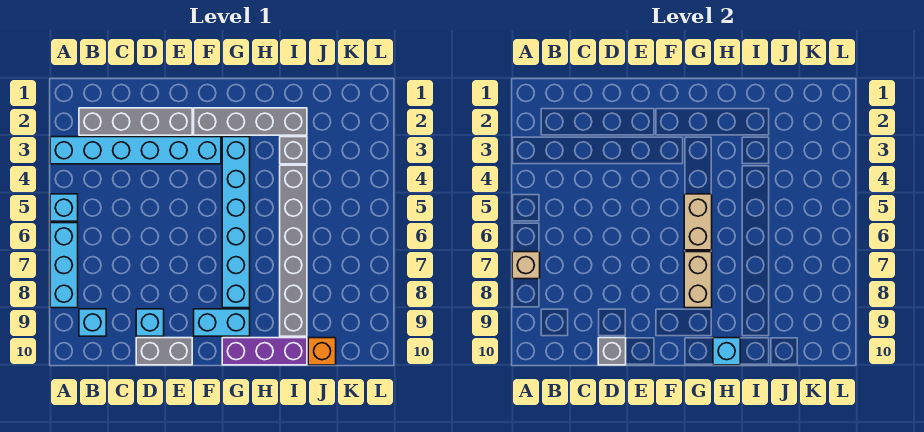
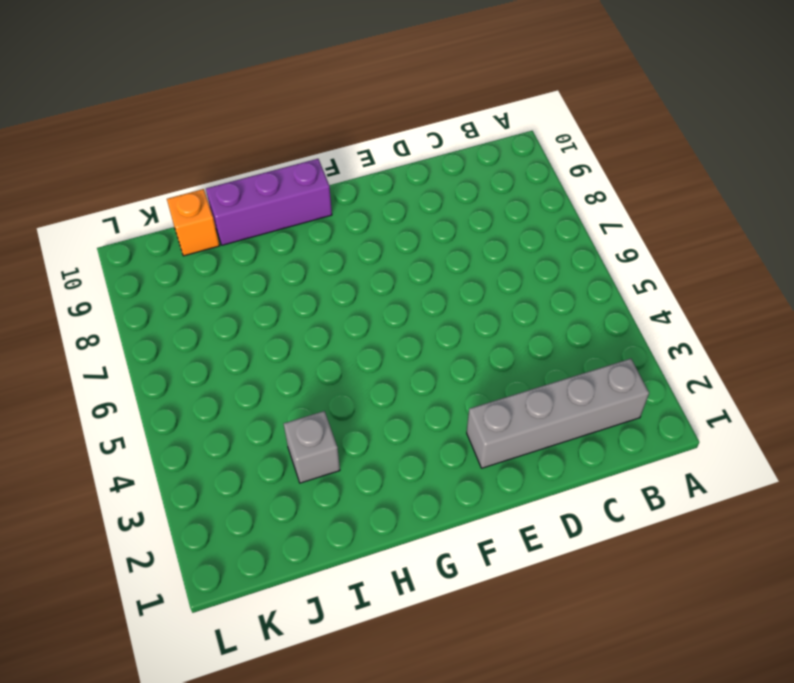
none -> cyan brick A3:F3 level 1
none -> cyan brick A5 level 1
none -> cyan brick A6:A8 level 1

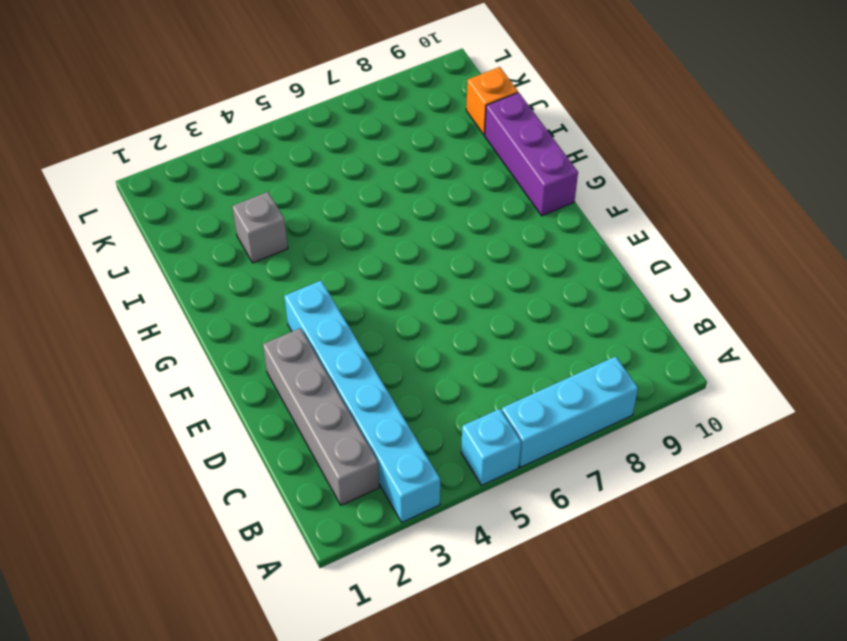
none -> cyan brick B9 level 1
none -> cyan brick D9 level 1
none -> grey brick D10:E10 level 1

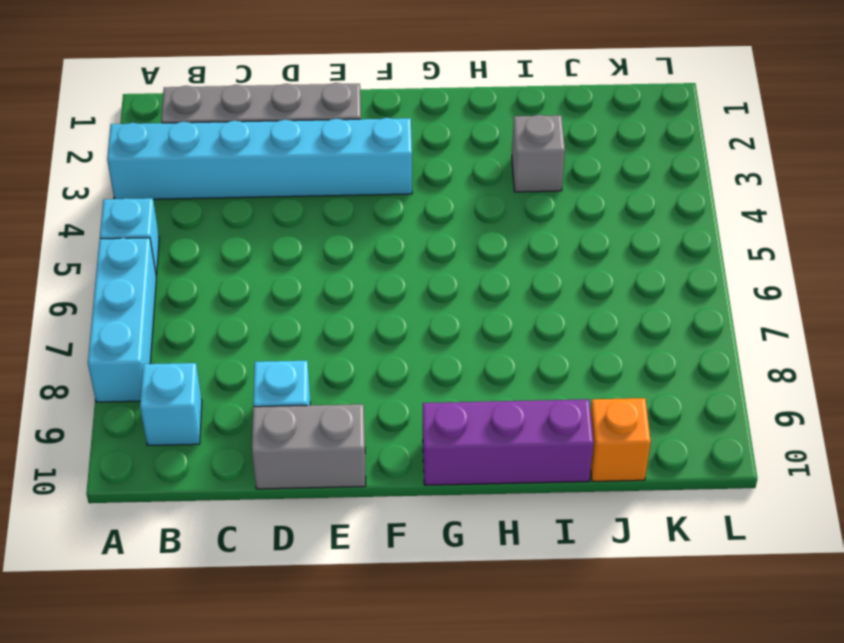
none -> grey brick F2:I2 level 1
none -> cyan brick F9:G9 level 1
none -> cyan brick G3:G8 level 1

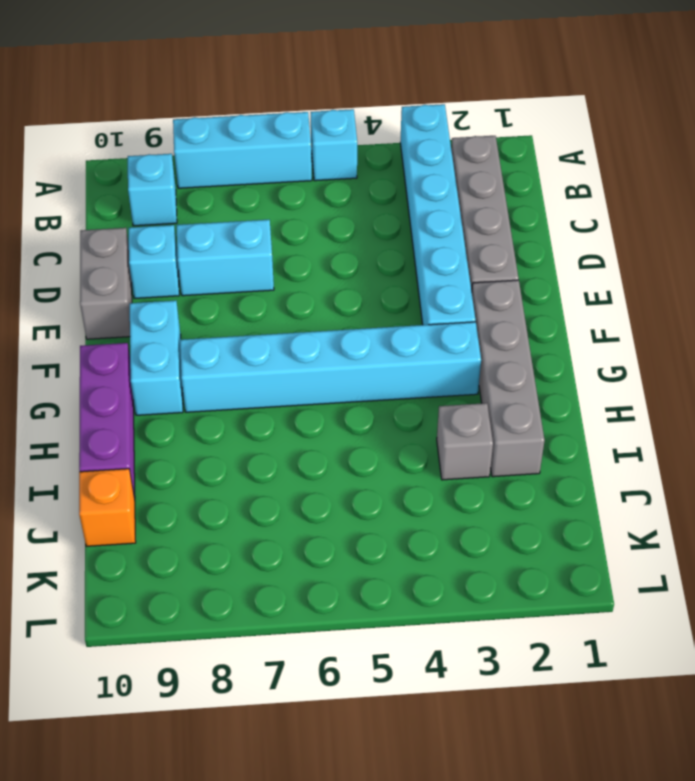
cyan brick D7:D8 level 1 -> none
none -> grey brick I4:I9 level 1
none -> tan brick A7 level 2
none -> grey brick D10 level 2

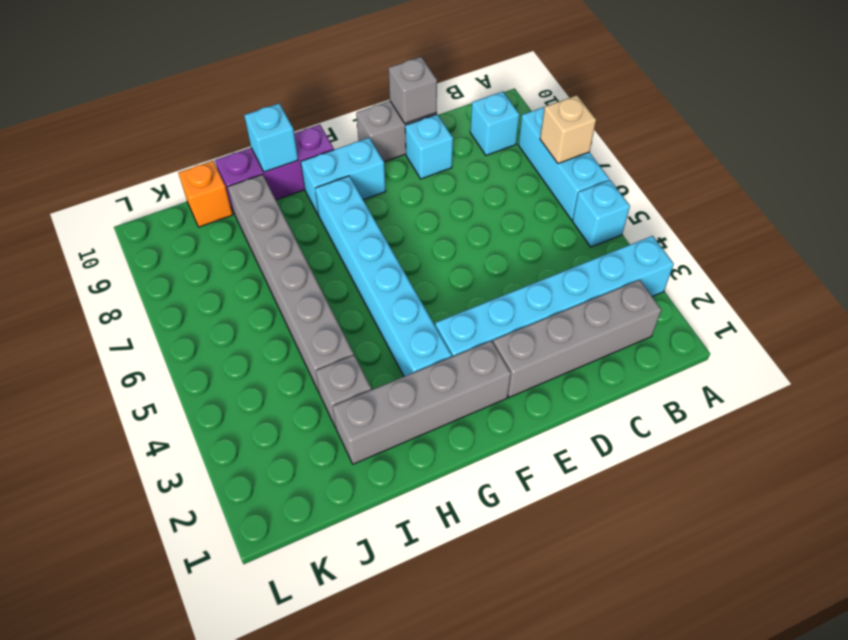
none -> tan brick G5:G6 level 2
none -> tan brick G7:G8 level 2

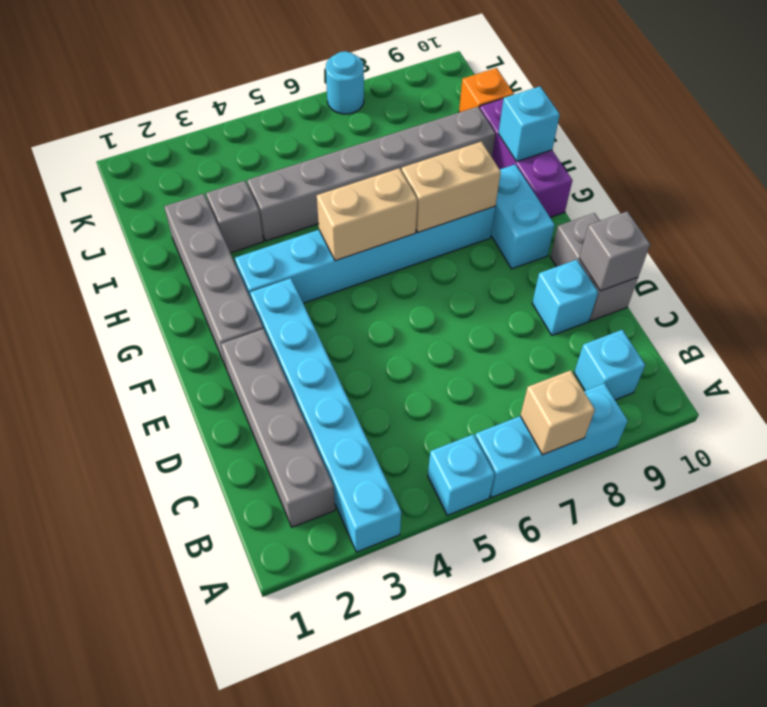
cyan round brick L7 level 1 -> none

